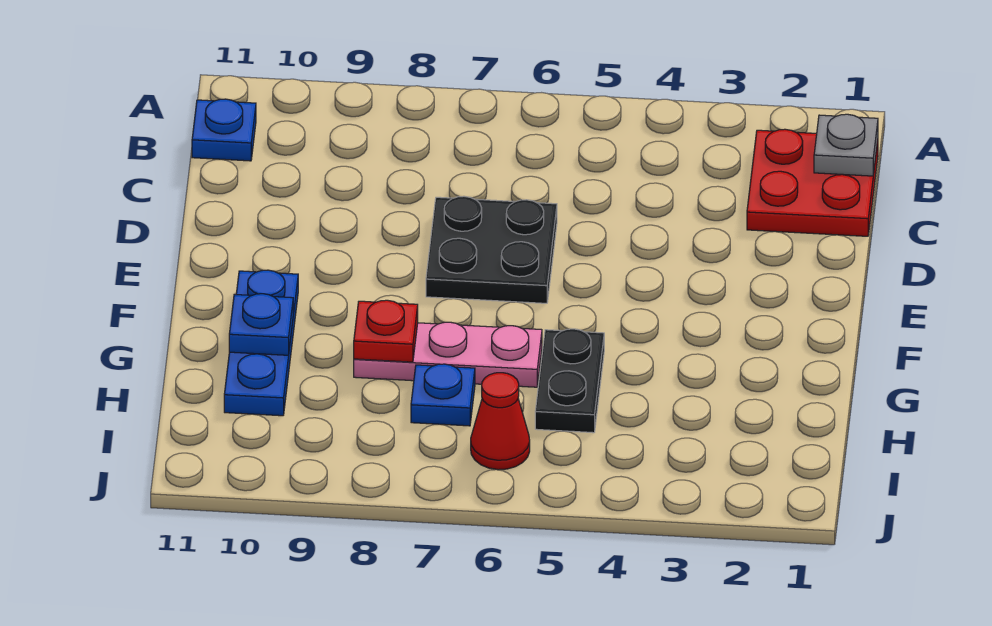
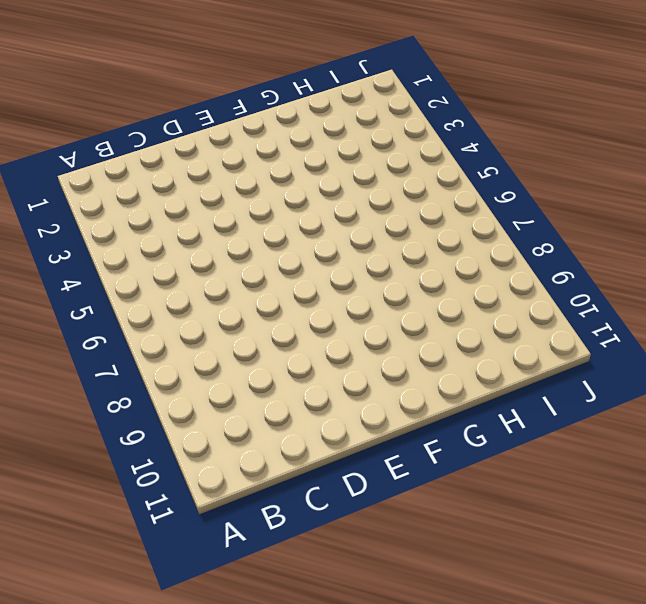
none -> red plate B1:C2 level 1
none -> blue plate B11 level 1

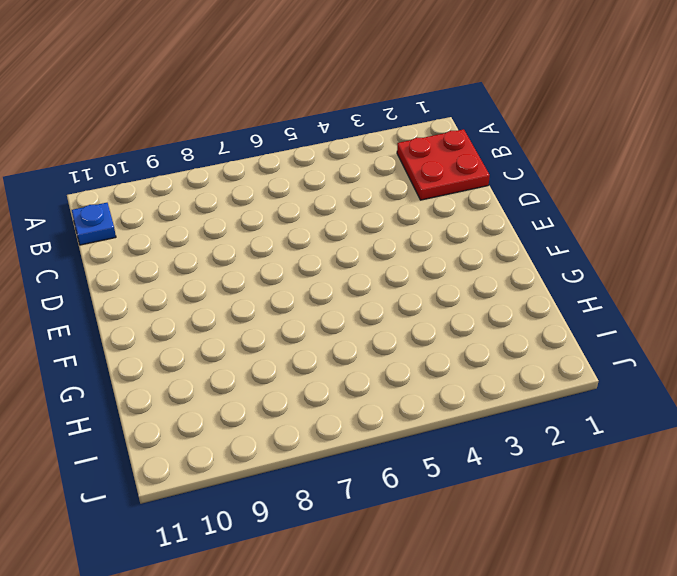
none -> black plate D6:E7 level 1
none -> blue plate F10:H10 level 1

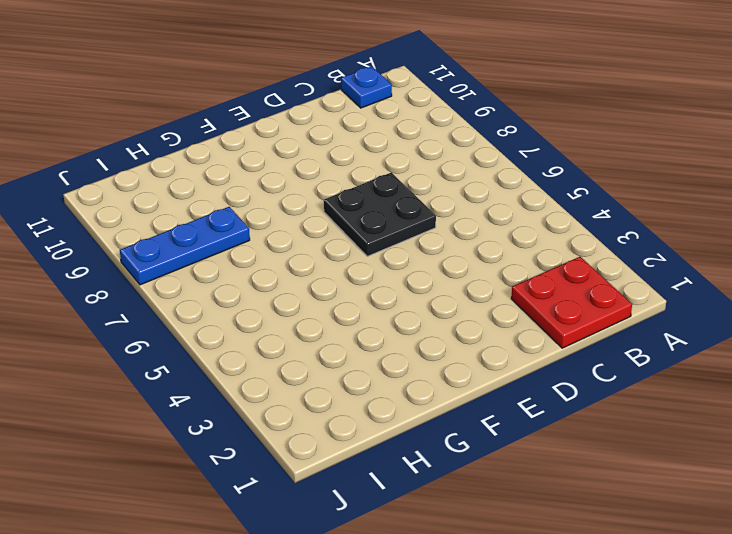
blue plate H8:J8 level 1 -> blue plate F10:H10 level 1
none -> black plate G5:H5 level 1
none -> pink plate G6:G8 level 1

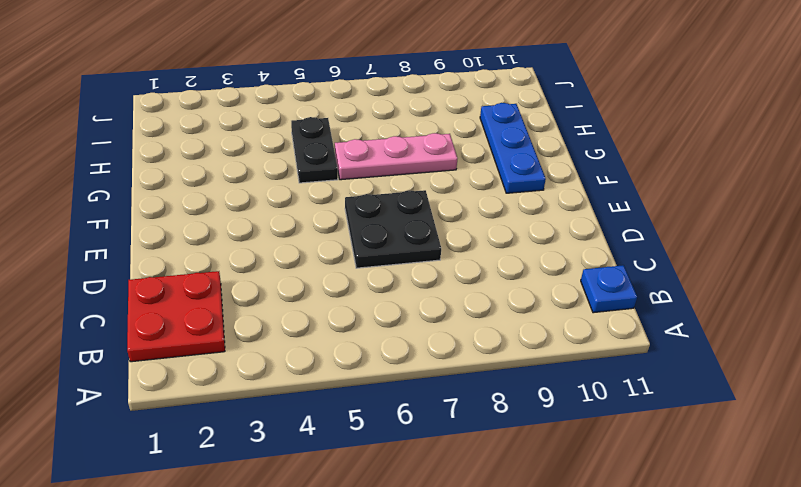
none -> blue plate H7 level 1
none -> red cone I6 level 1

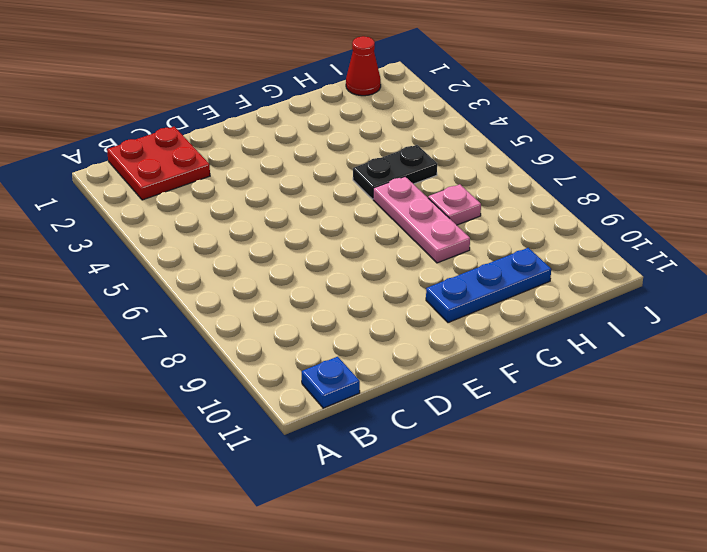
pink plate H7 level 1 -> blue plate H7 level 1
red cone I1 level 1 -> red cone I6 level 1
none -> black plate D6:E7 level 1
none -> grey plate B1 level 2

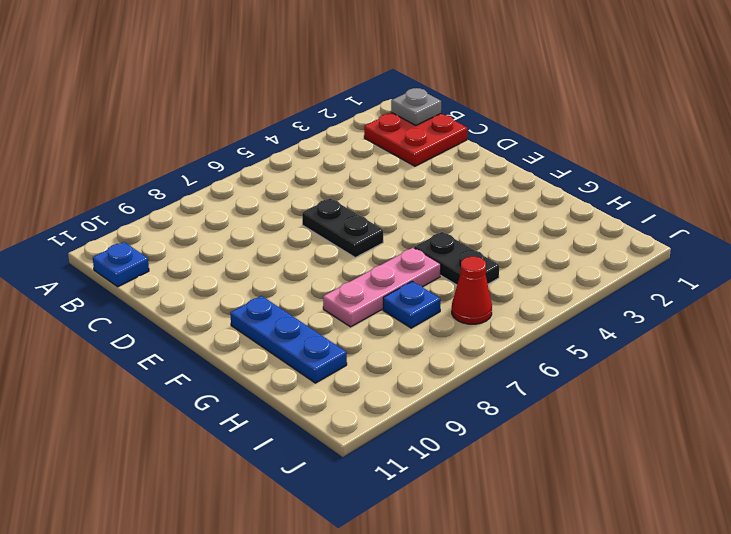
black plate D6:E6 level 1 -> black plate D6:E7 level 1
none -> red plate G8 level 2
none -> blue plate G10 level 2

